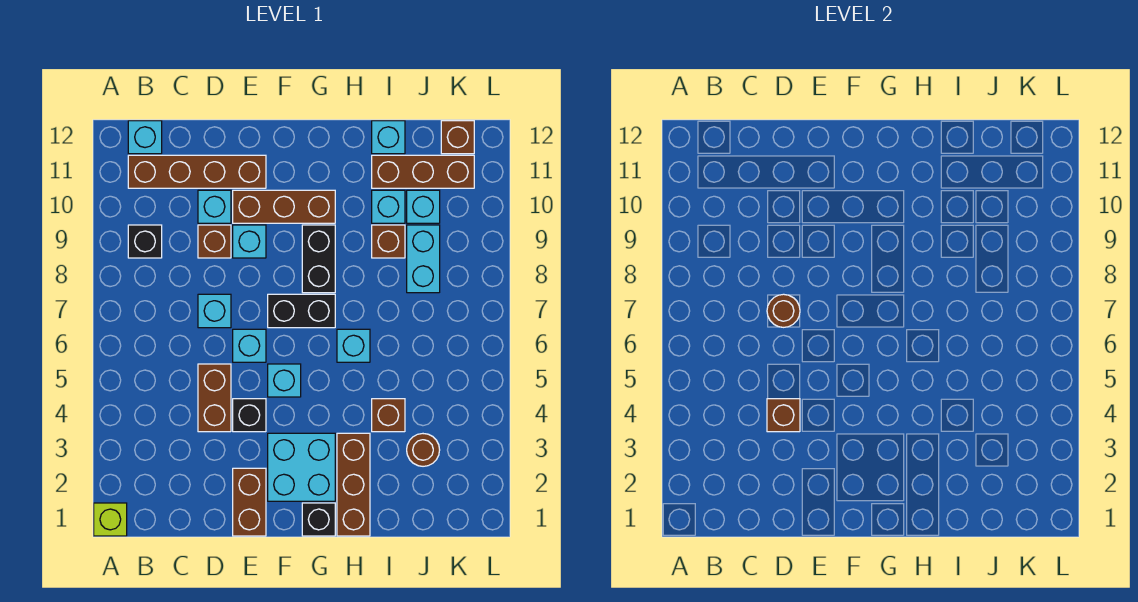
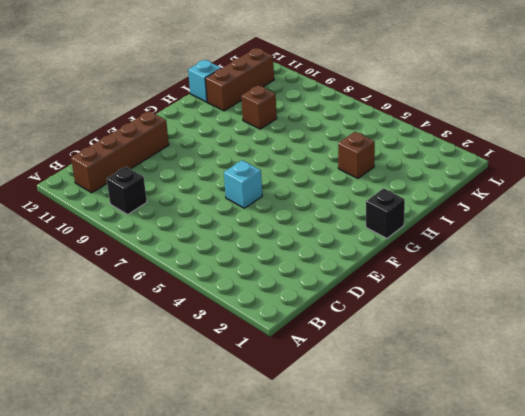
none -> lime brick A1 level 1
none -> cyan brick B12 level 1
none -> brown brick D4:D5 level 1
none -> cyan brick D7 level 1

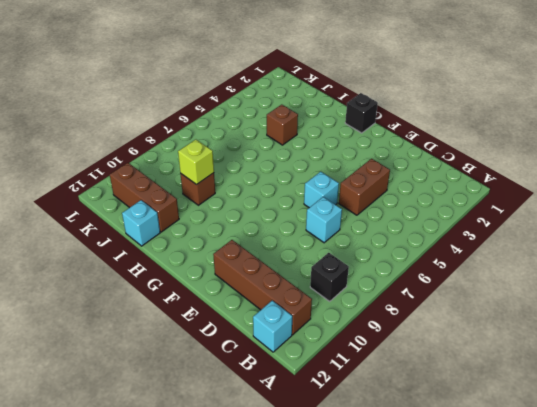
lime brick I9 level 2 -> lime brick A1 level 1
none -> brown brick D9 level 1
none -> cyan brick D10 level 1
none -> brown brick E1:E2 level 1
none -> black brick E4 level 1

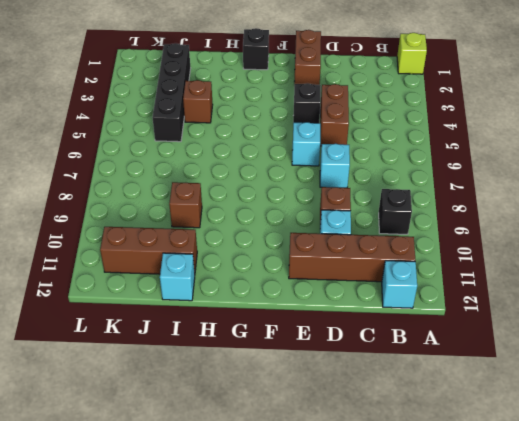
black brick J2:J5 level 1 -> brown round brick J3 level 1
none -> cyan brick E9 level 1
none -> brown brick E10:G10 level 1
none -> cyan brick F2:G3 level 1
none -> cyan brick F5 level 1

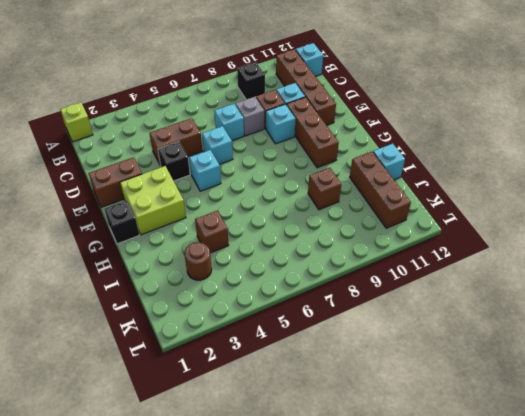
grey brick D8 level 1 -> none
lime brick F2:G3 level 1 -> cyan brick F2:G3 level 1
none -> black brick F7:G7 level 1
none -> black brick G8:G9 level 1
none -> brown brick H1:H3 level 1
none -> cyan brick H6 level 1

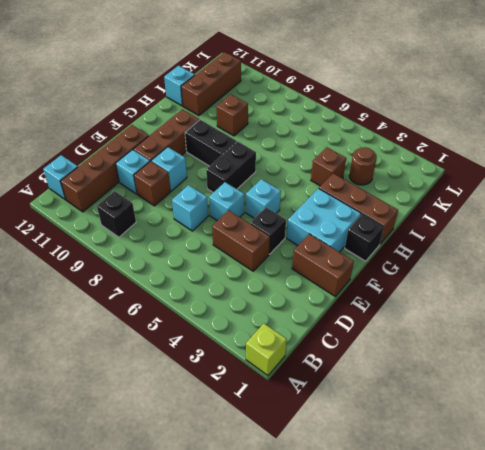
none -> cyan brick H6 level 1
none -> cyan brick I10 level 1
none -> cyan brick J8:J9 level 1
none -> cyan brick J10 level 1

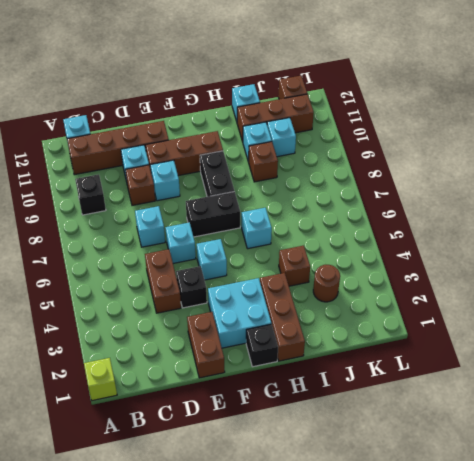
none -> cyan brick J8:J9 level 1
none -> brown brick D4 level 2
none -> brown round brick D7 level 2

